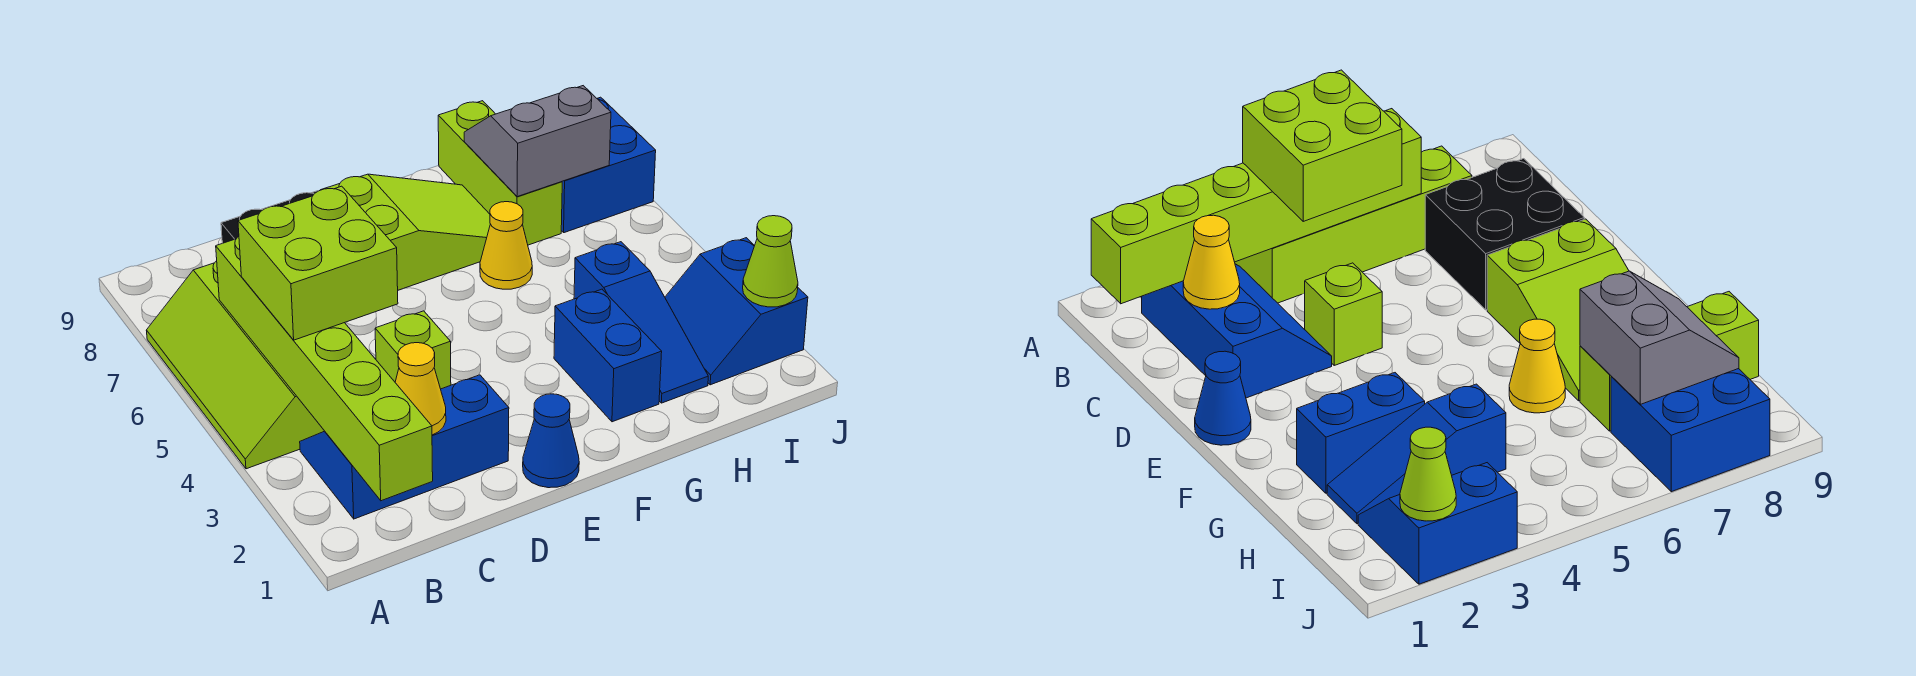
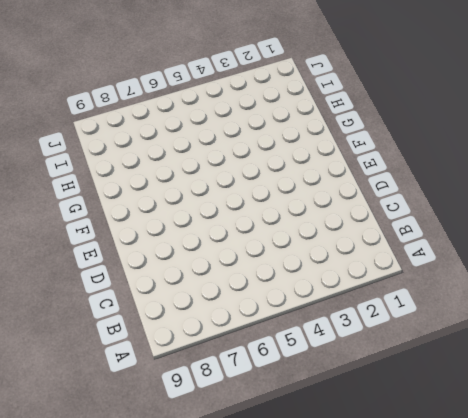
none -> lime slope A4:B7 level 1 top B
none -> blue slope B2:D3 level 1 top 2
none -> black brick C7:D8 level 1

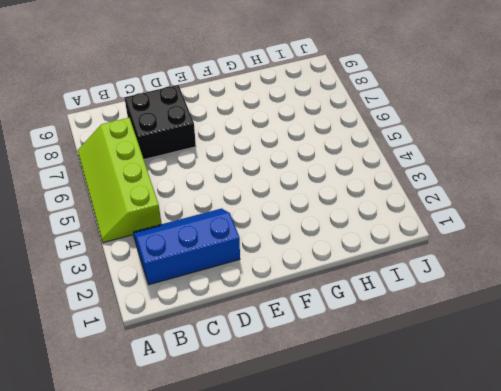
none -> lime brick D4 level 1
none -> blue cone E1 level 1
none -> lime slope E7:G8 level 1 top E

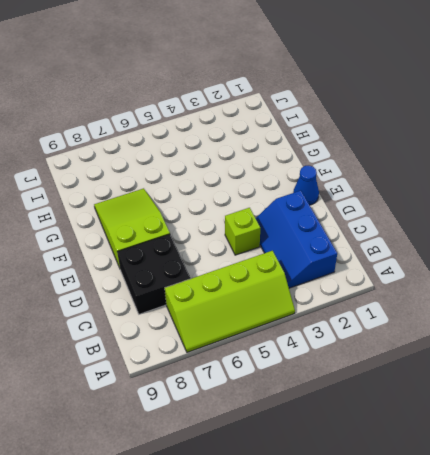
none -> blue brick G2:G3 level 1
none -> yellow cone G6 level 1
none -> blue slope H2:H4 level 1 top 4

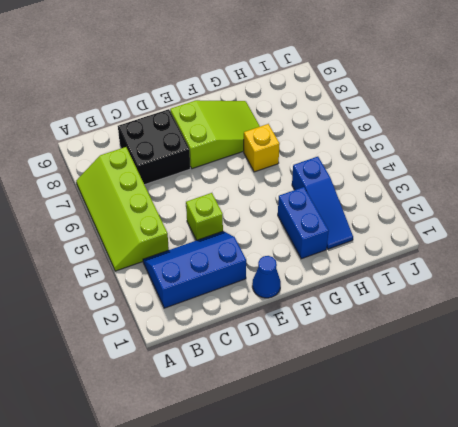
yellow brick G6 level 1 -> yellow cone G6 level 1
none -> lime brick H7:H9 level 1
none -> blue slope I2:J3 level 1 top J
none -> blue brick I7:J8 level 1

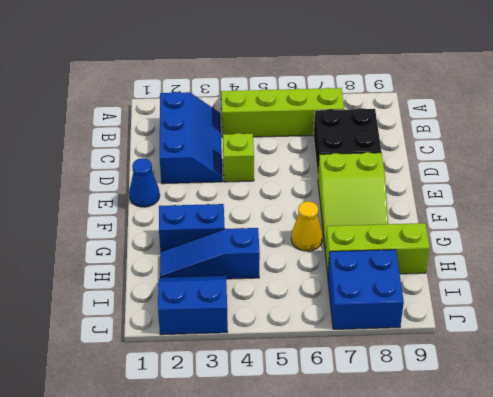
none -> lime brick B1:B6 level 2
none -> yellow cone C2 level 2
none -> grey slope H7:I8 level 2 top 7

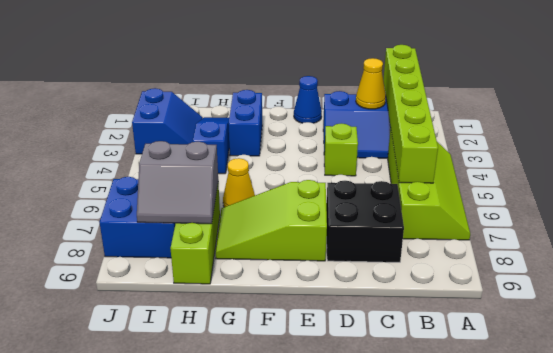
none -> lime cone J2 level 2
none -> lime brick B4:C5 level 3

